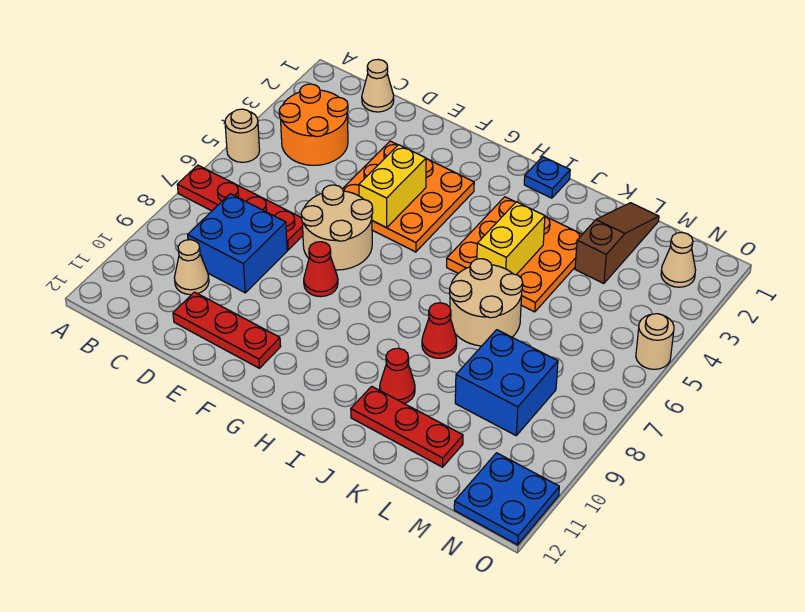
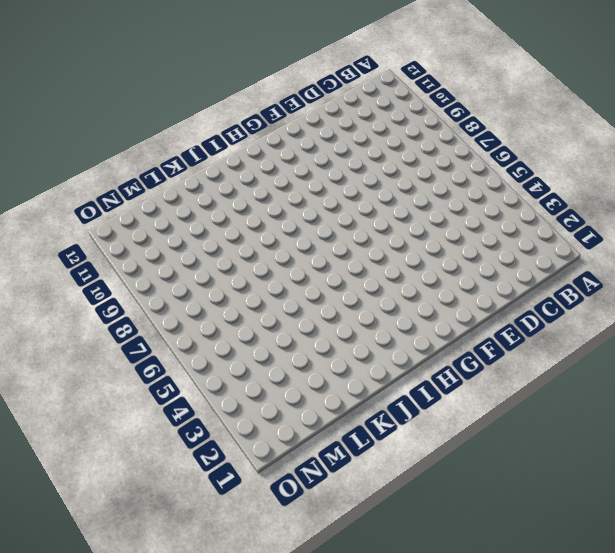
none -> tan round brick A5 level 1
none -> red plate A7:D7 level 1
none -> orange round brick B3:C4 level 1

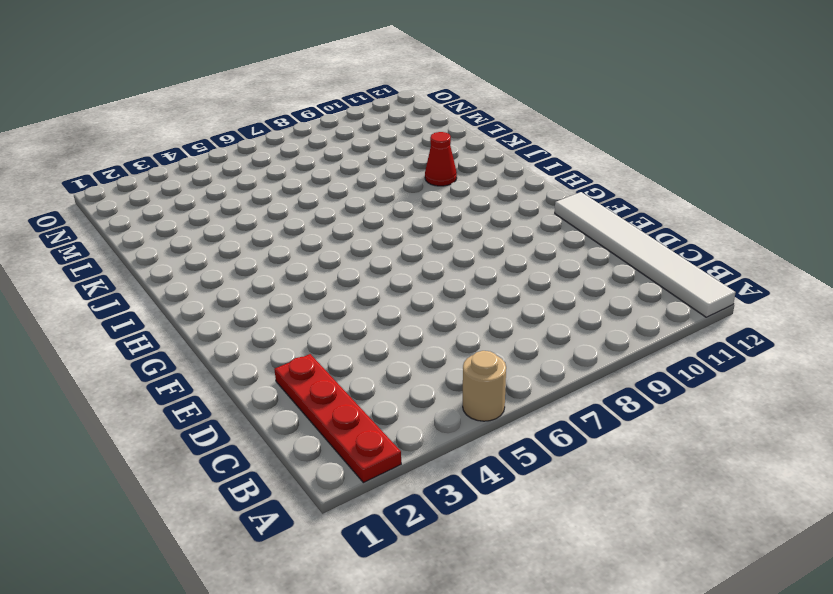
red plate A2:D2 level 1 -> red plate A7:D7 level 1
white tile A12:F12 level 1 -> none
none -> orange round brick B3:C4 level 1
none -> tan cone C1 level 1
none -> blue brick C8:D9 level 1

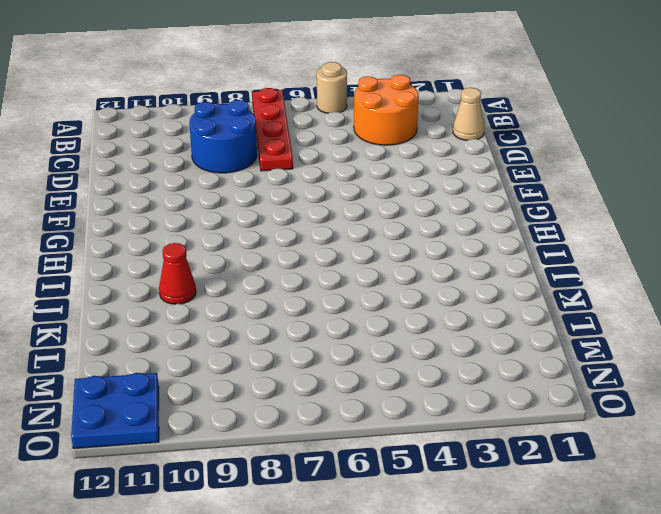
blue round brick C8:D9 level 1 -> blue brick C8:D9 level 1
none -> tan cone C10 level 1
none -> red plate D11:F11 level 1
none -> orange plate E3:G5 level 1

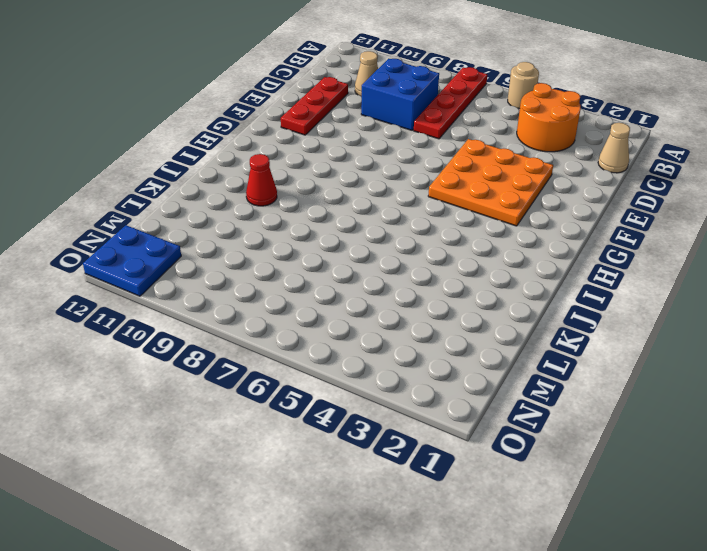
none -> tan round brick E6:F7 level 1
none -> red cone F8 level 1
none -> blue plate I1 level 1

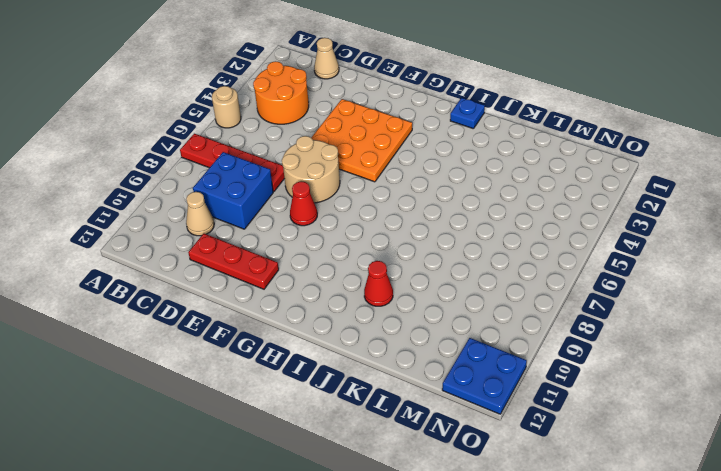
none -> orange plate I3:K5 level 1
none -> tan round brick J6:K7 level 1
none -> red cone J8 level 1

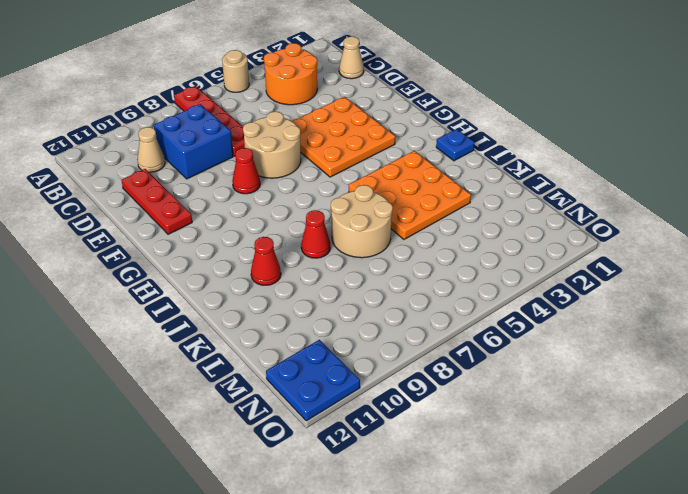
none -> red plate J11:L11 level 1
none -> brown slope L1:L3 level 1 top 3
none -> blue brick L8:M9 level 1

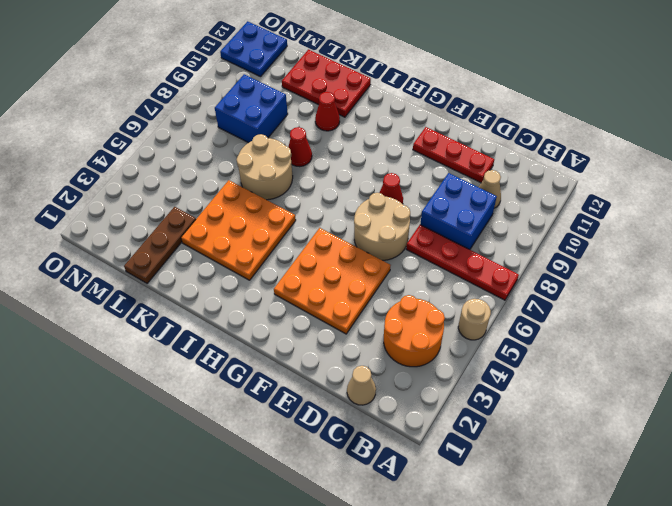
red plate J11:L12 level 1 -> red plate J11:L11 level 1
brown plate L1:L3 level 1 -> brown slope L1:L3 level 1 top 3
none -> blue plate I1 level 1
none -> tan cone N2 level 1
none -> tan round brick O5 level 1

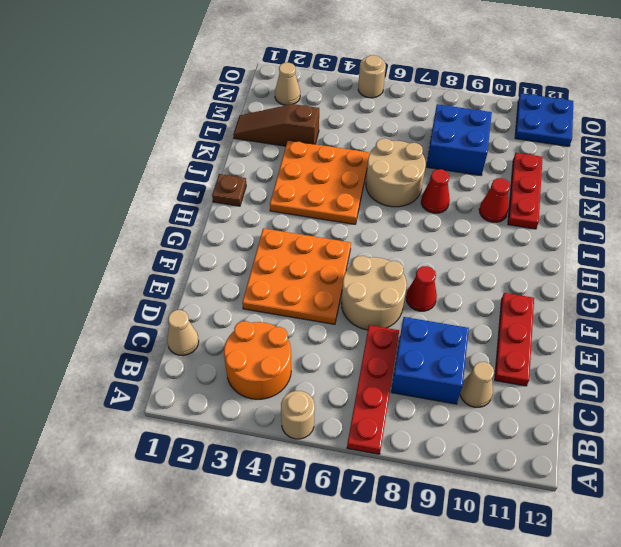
brown plate I1 level 1 -> blue plate I1 level 1
none -> yellow brick F4:F5 level 2
none -> yellow brick J4:J5 level 2

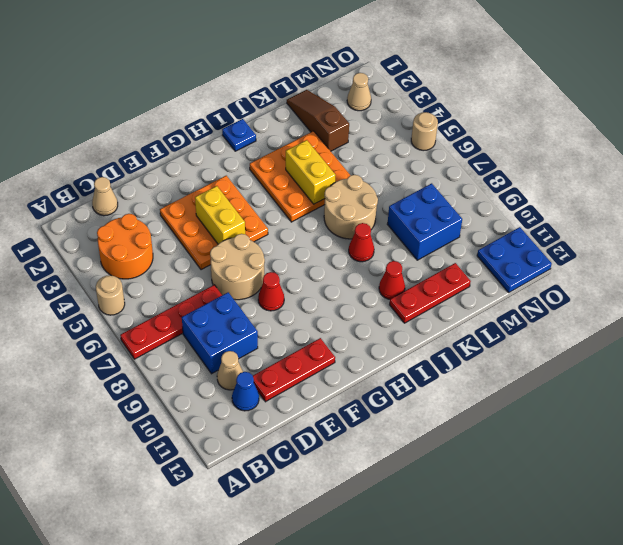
blue cone C11 level 1 -> none

